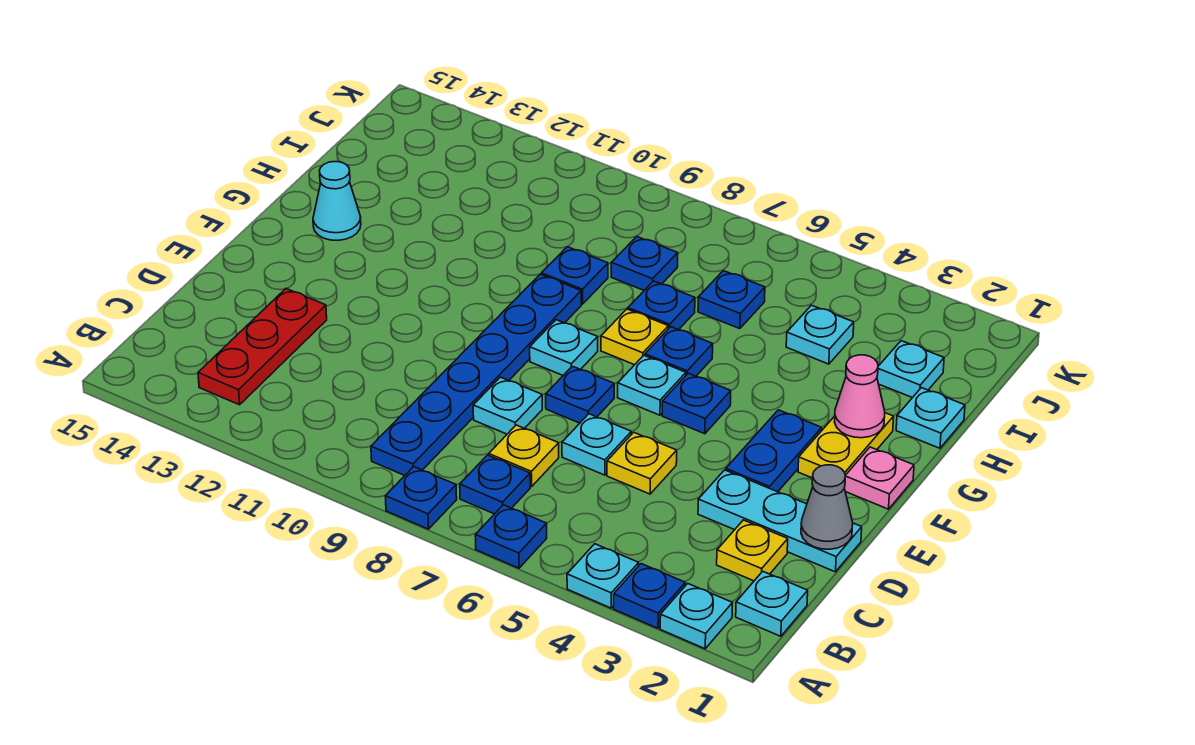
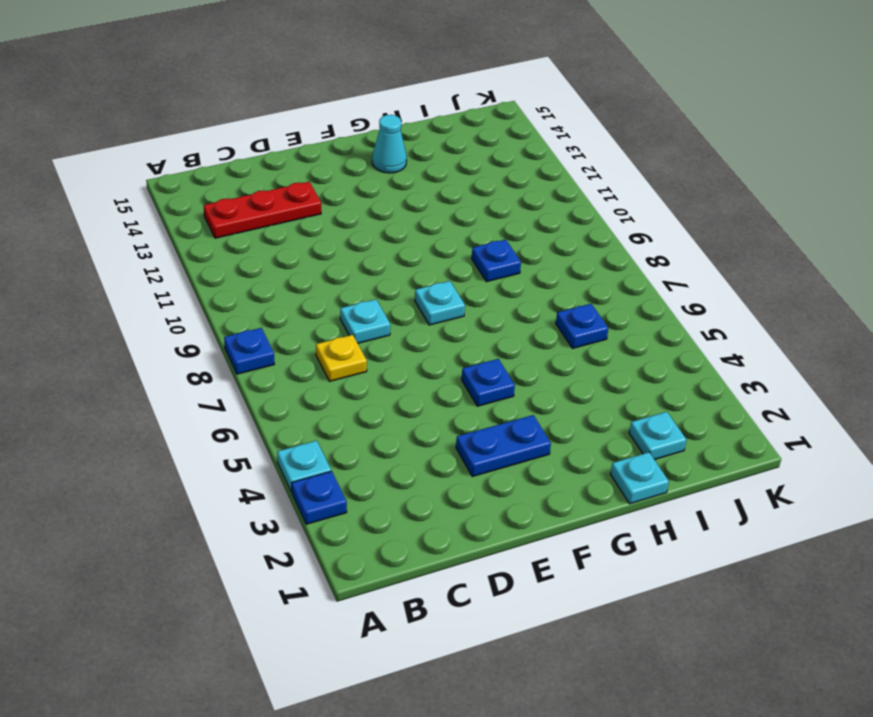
none -> cyan plate A2 level 1
none -> blue plate A6 level 1
none -> cyan plate B1 level 1
none -> blue plate B7 level 1

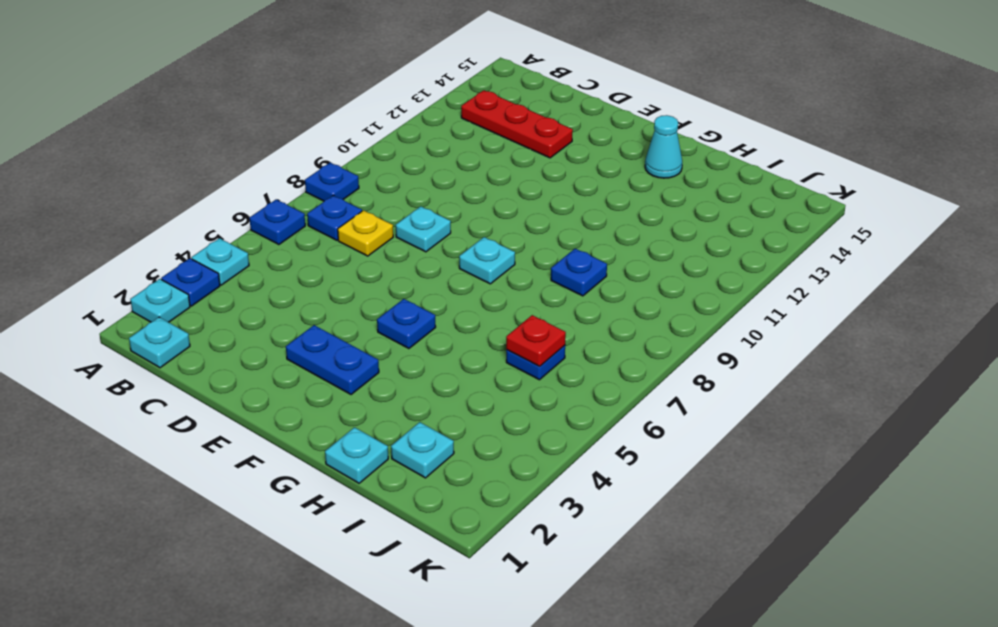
red plate I6 level 2 -> none
none -> blue plate B9:G9 level 1
none -> yellow plate C2 level 1
none -> cyan plate D1:D3 level 1
none -> yellow plate D5 level 1

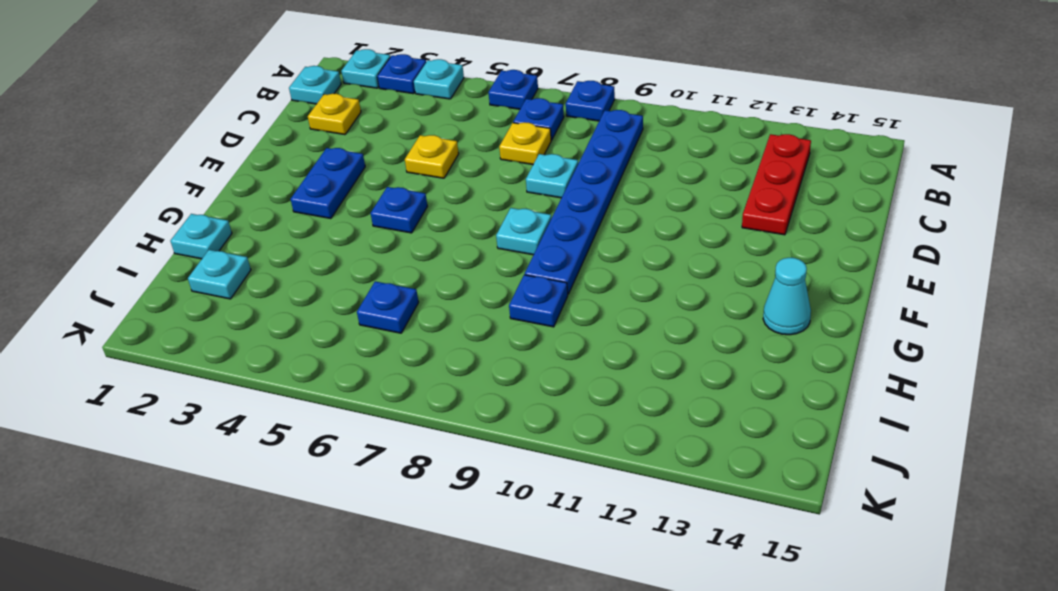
none -> cyan plate D1:D3 level 1
none -> cyan plate D6 level 1
none -> blue plate E7 level 1
none -> pink plate F1 level 1

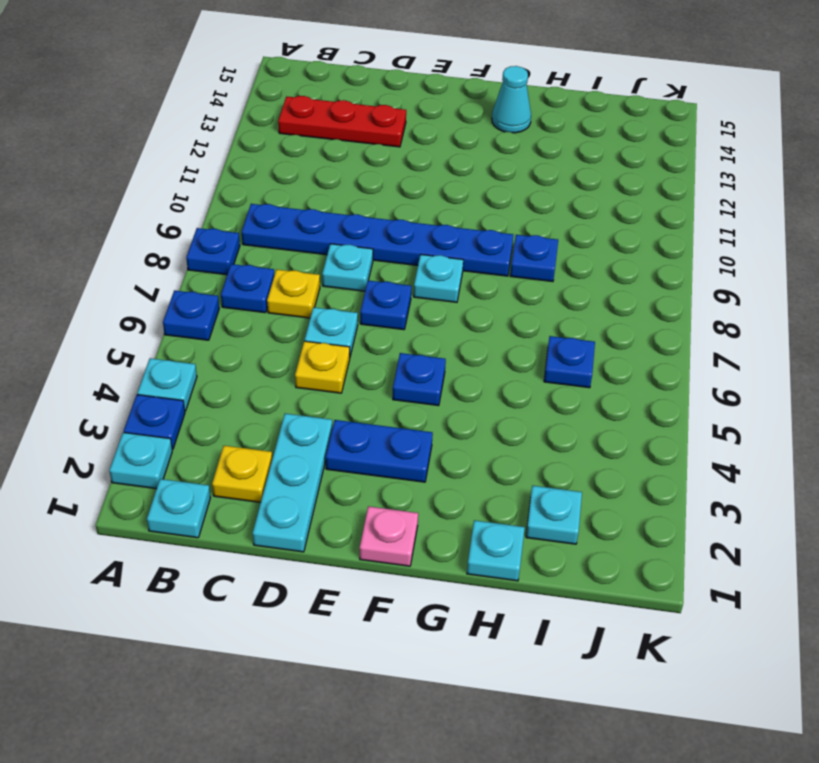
none -> yellow plate F2:G2 level 1
none -> cyan plate F6 level 1
none -> blue plate G6 level 1
none -> yellow plate G7 level 1

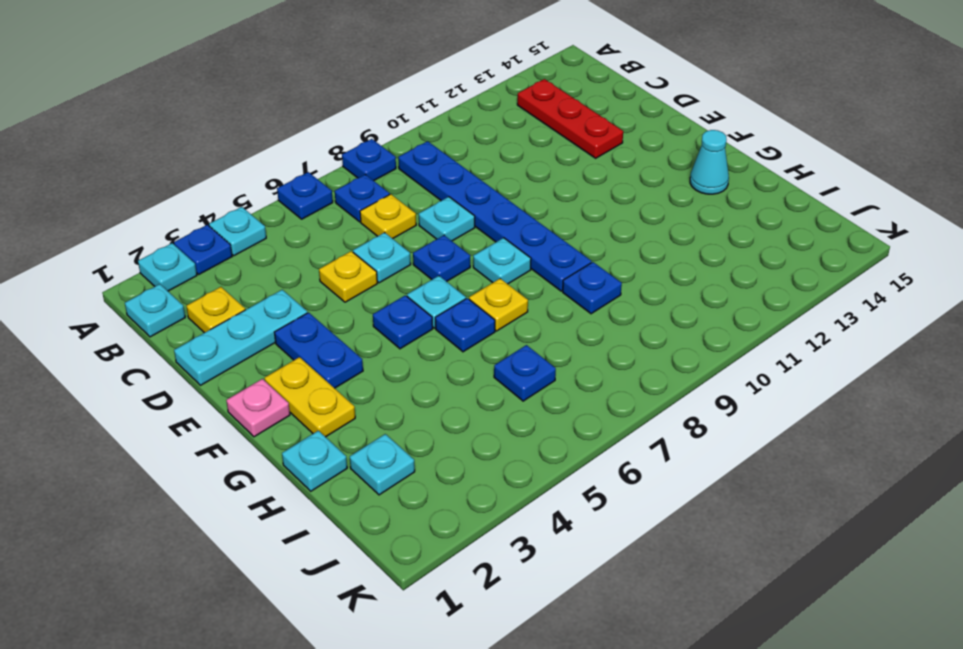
none -> blue plate H7 level 1
none -> cyan plate I4 level 1
none -> blue plate I8 level 1
none -> grey cone D1 level 2

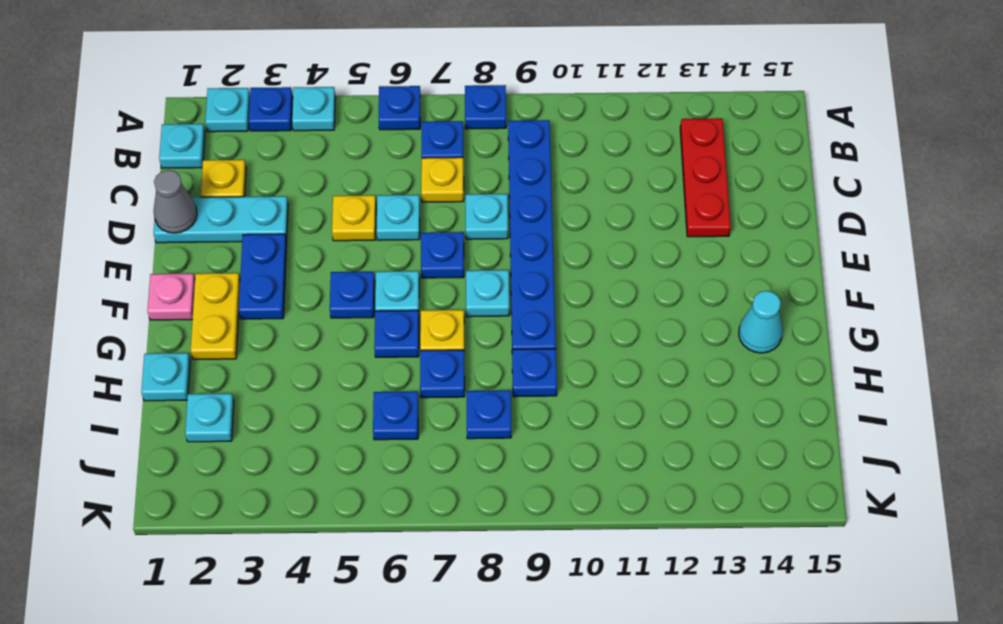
none -> cyan plate I4 level 1
none -> pink cone G2 level 2

